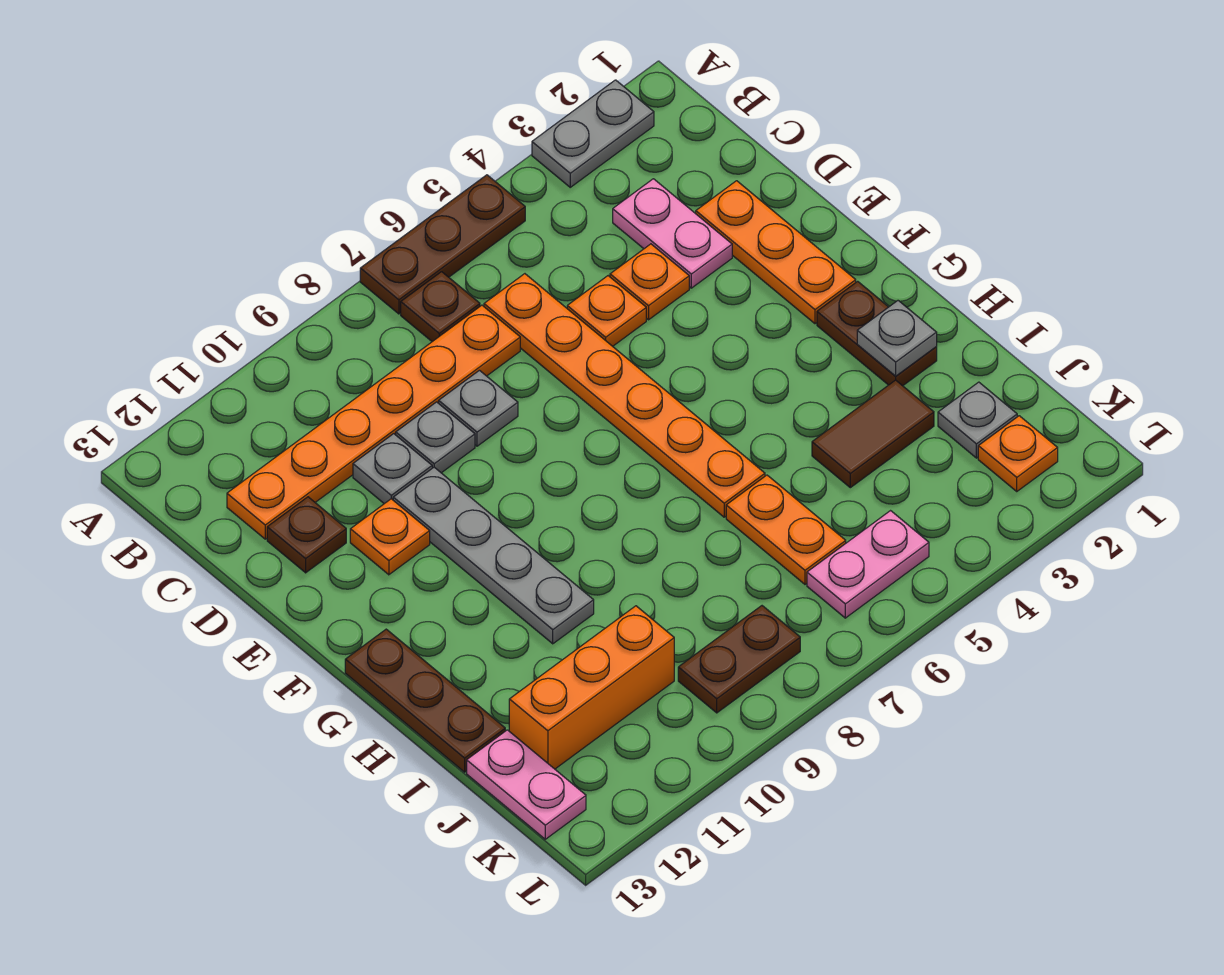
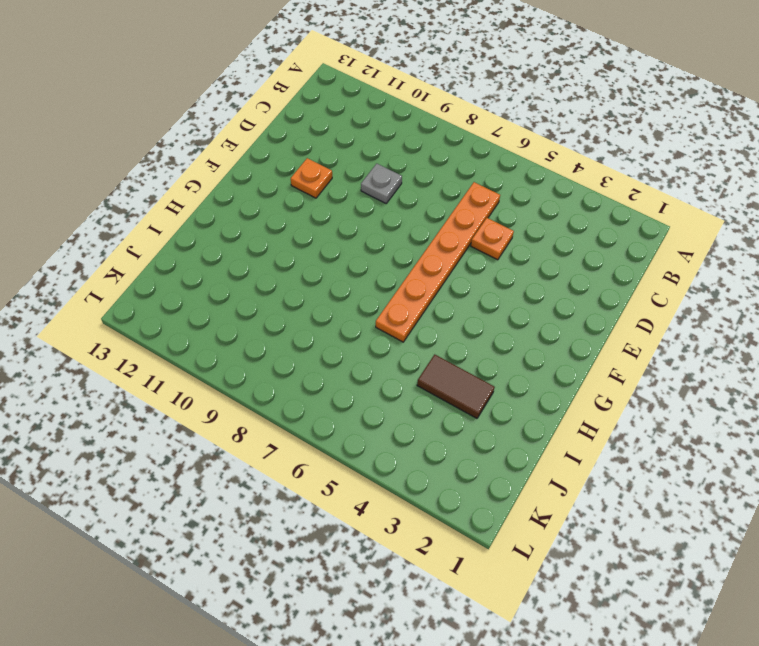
none -> grey plate A2:A3 level 1
none -> brown plate A5:A7 level 1
none -> brown plate B7 level 1

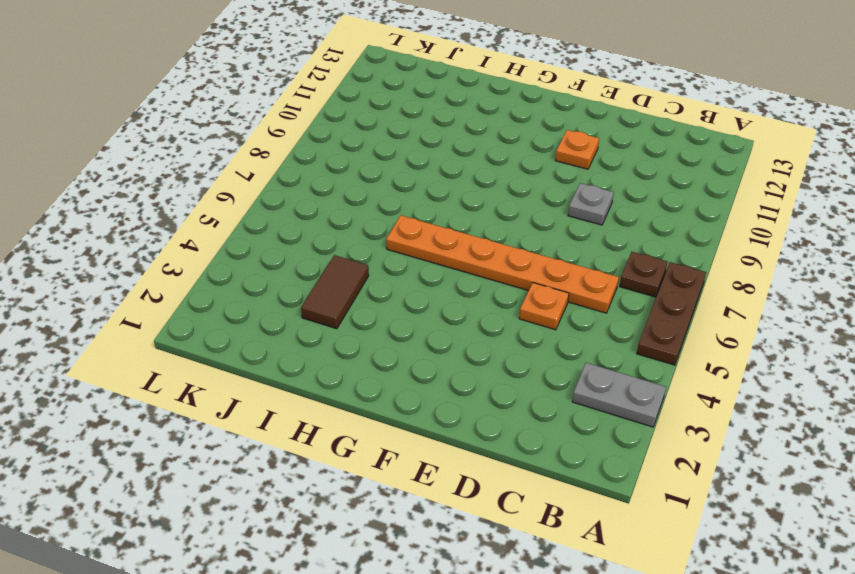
grey plate A3:B3 level 1 -> grey plate A2:A3 level 1
none -> pink plate C3:D3 level 1
none -> orange plate C7:C12 level 1
none -> orange plate D2:F2 level 1

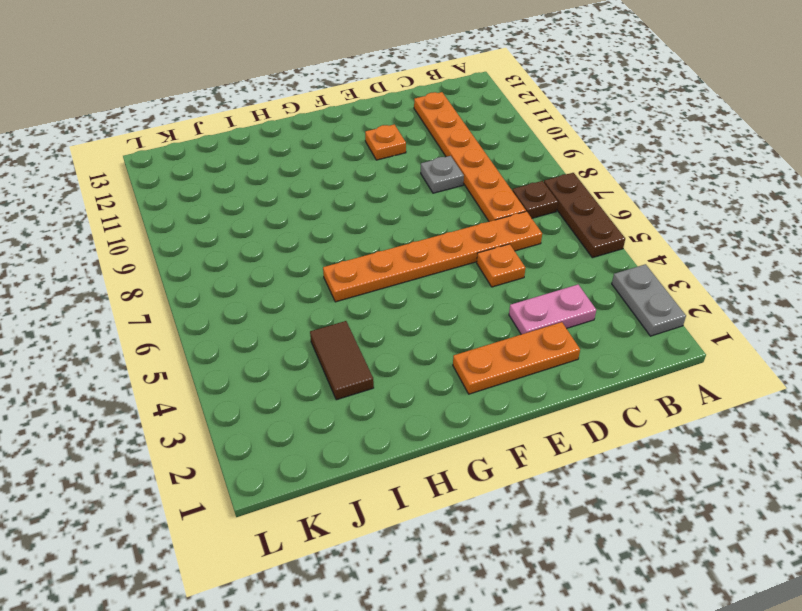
none -> orange plate D4 level 1
none -> grey plate D8 level 1
none -> grey plate D10 level 1

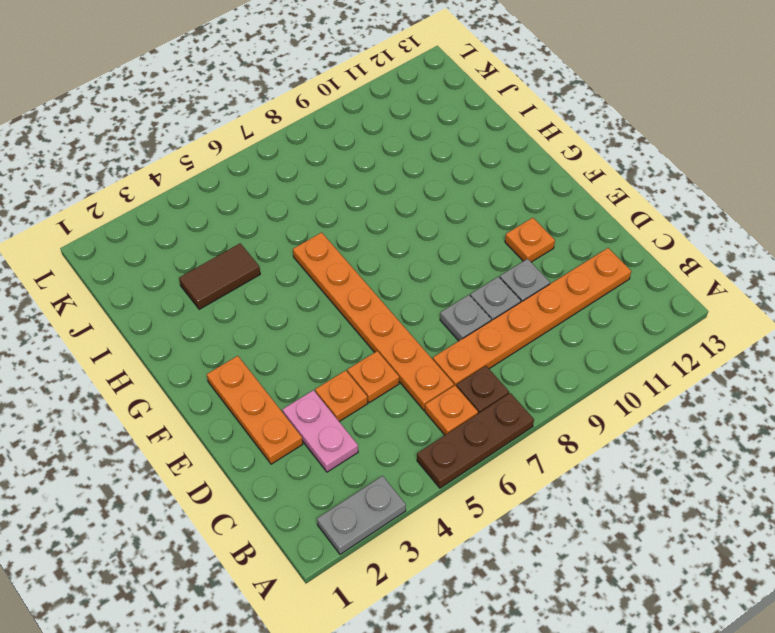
orange plate B6 level 1 -> orange plate K2 level 1
none -> brown plate D12 level 1
none -> grey plate E10:H10 level 1
none -> brown plate G2:H2 level 1

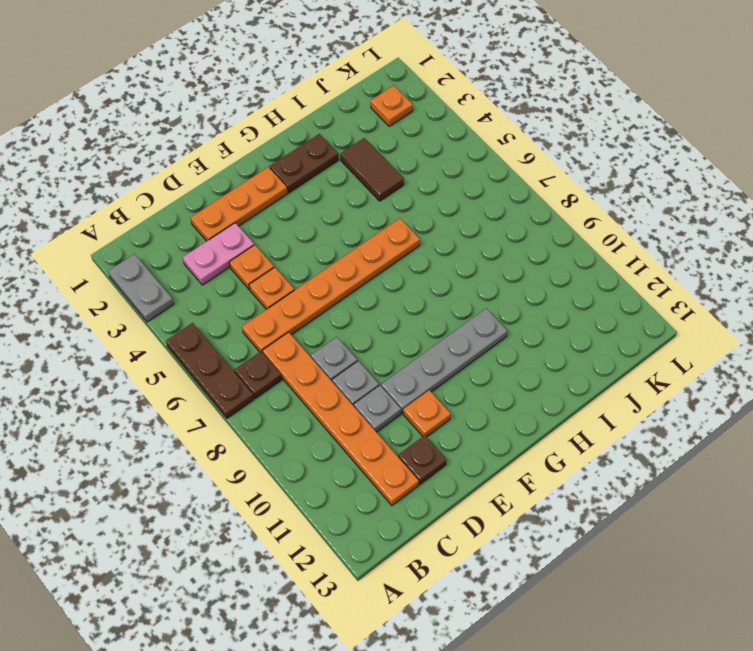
none -> brown plate G13:I13 level 1
none -> orange plate I6:J6 level 1
none -> grey plate J2 level 1

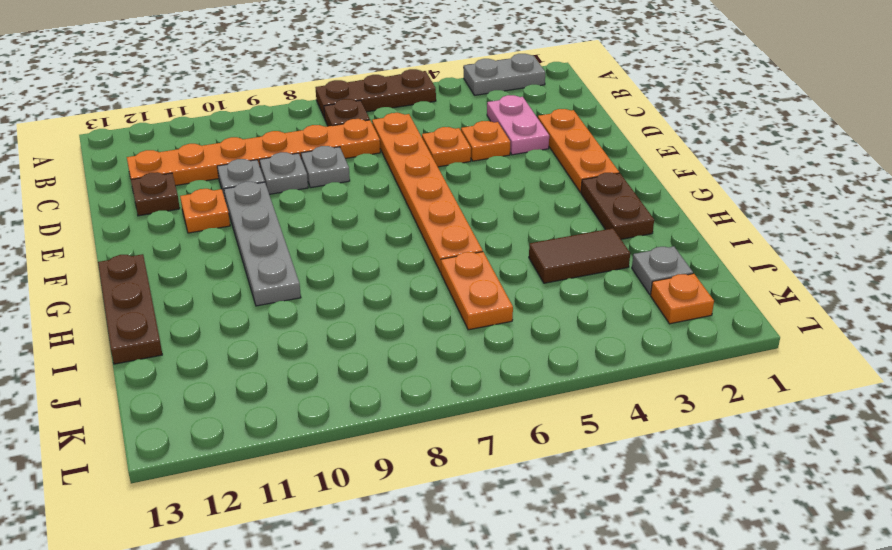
none -> orange brick J10:J12 level 1
none -> pink plate J13:K13 level 1
none -> pink plate K5:K6 level 1

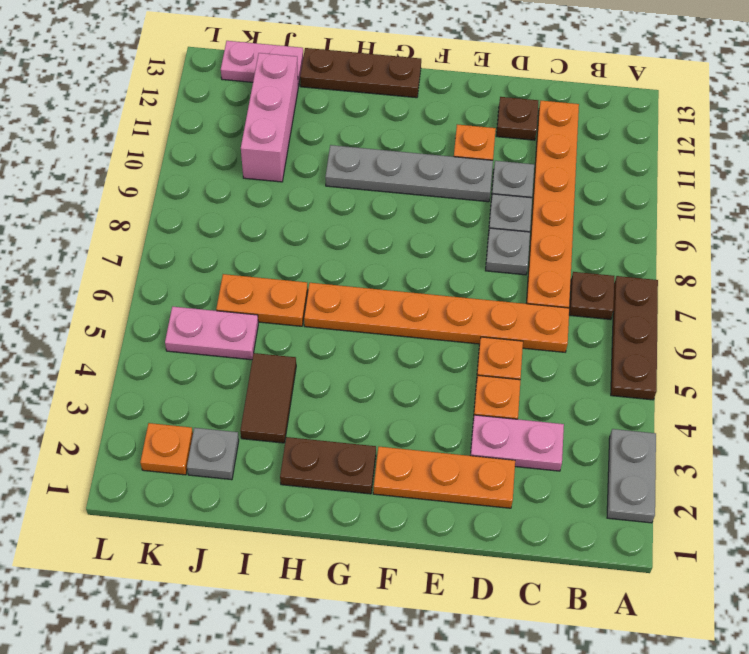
pink plate J5:K5 level 1 -> pink plate K5:K6 level 1
pink brick J10:J12 level 1 -> orange brick J10:J12 level 1
none -> brown plate K8:K9 level 1
none -> grey plate H2 level 2

